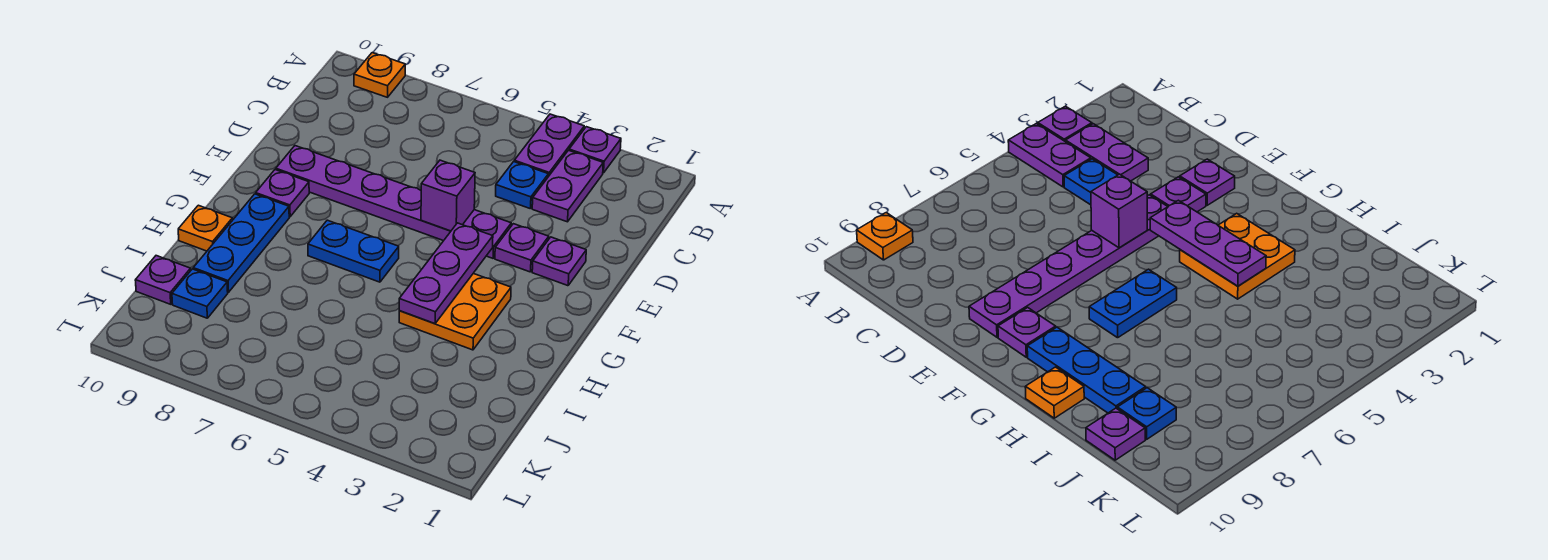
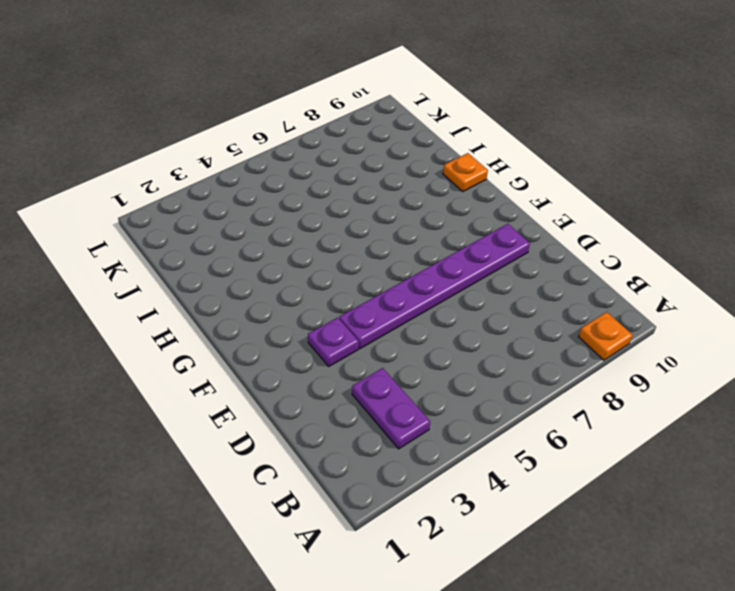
none -> purple plate A3 level 1
none -> purple plate A4:B4 level 1
none -> blue plate C4 level 1

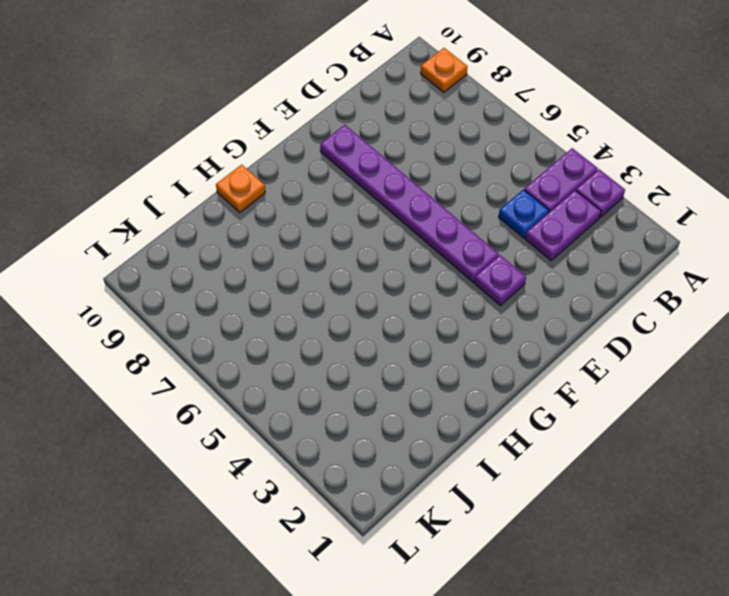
none -> purple plate E2 level 1
none -> purple plate F9 level 1
none -> orange plate G3:H4 level 1

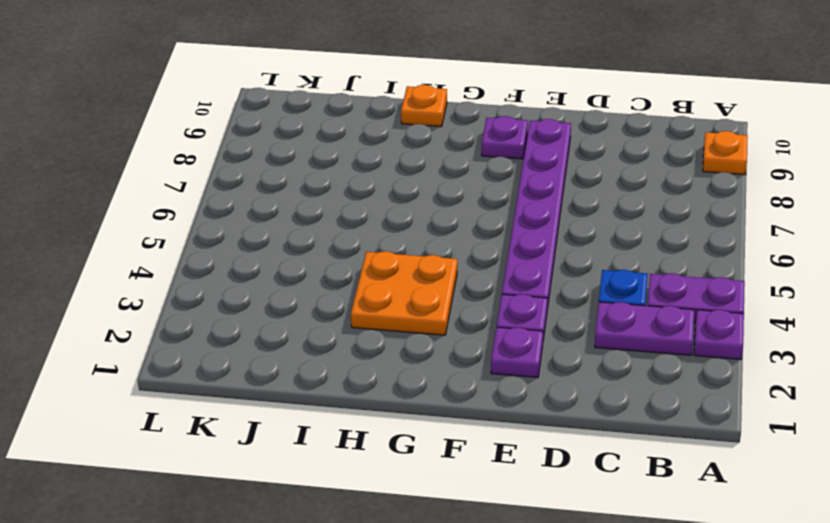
none -> blue plate G6:G7 level 1
none -> blue plate G9:I9 level 1
none -> blue plate J9 level 1

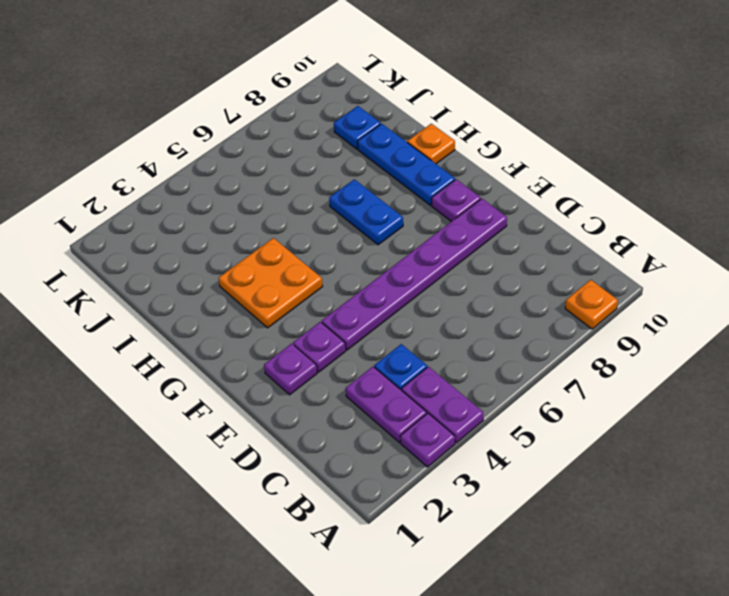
blue plate G7:H7 level 1 -> blue plate G6:G7 level 1
none -> purple plate J10 level 1
none -> purple brick E5 level 2
none -> purple plate F4:H4 level 2

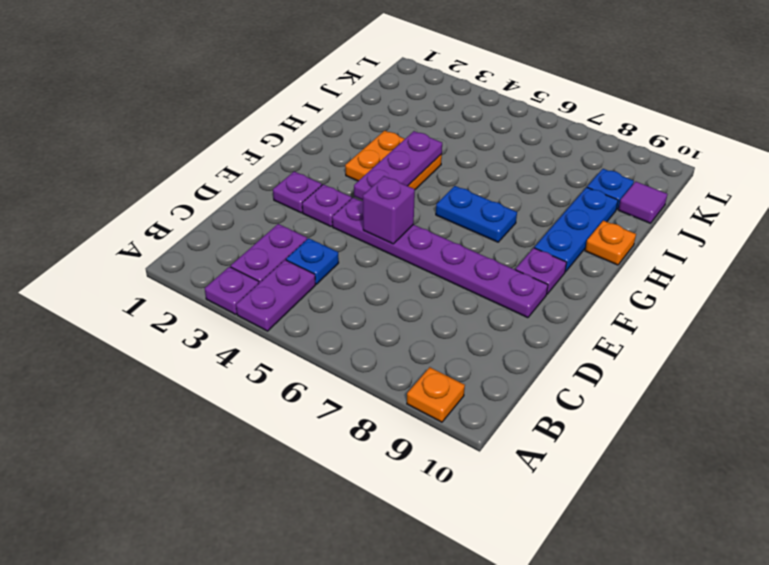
purple tile J10 level 1 -> purple plate J10 level 1

